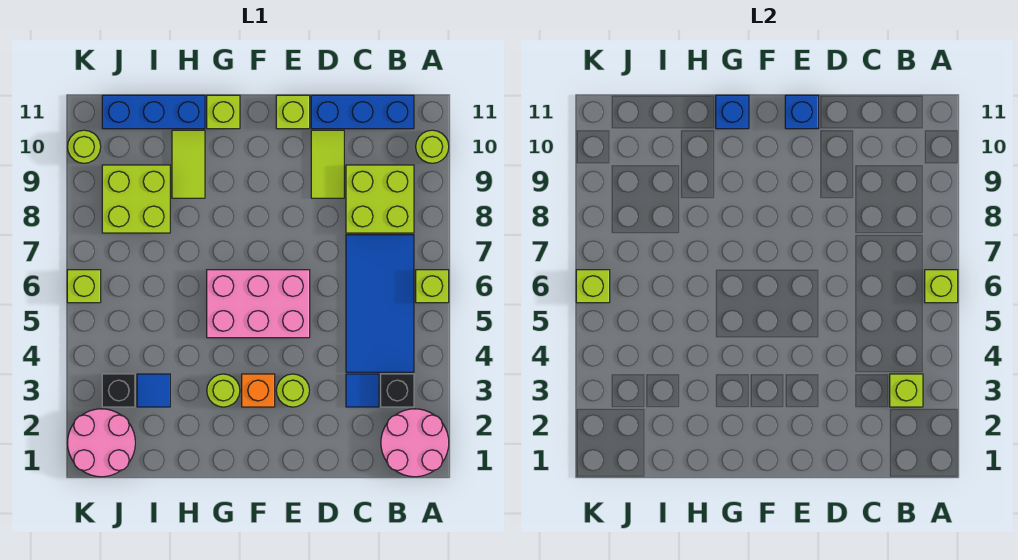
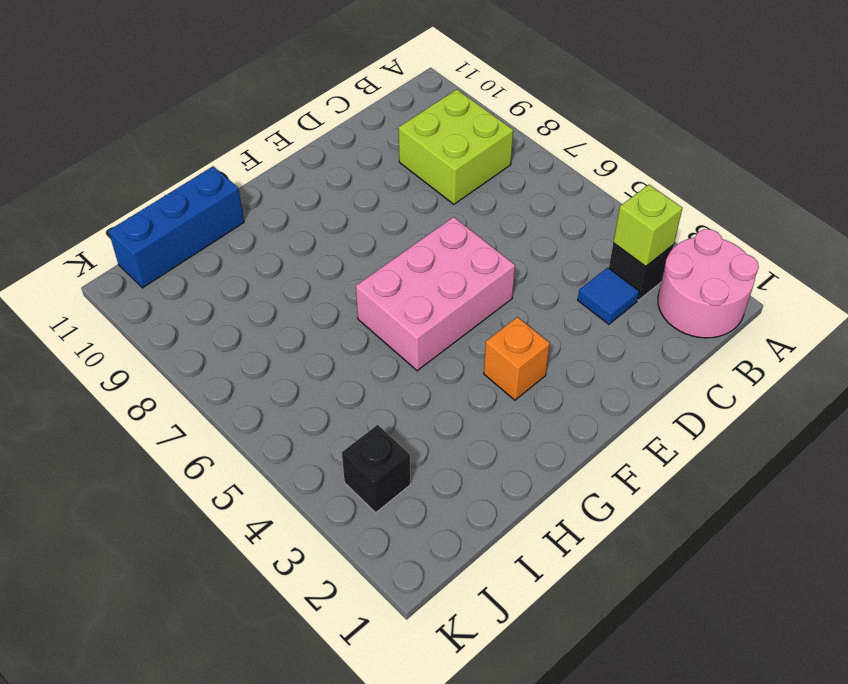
none -> lime brick A6 level 1
none -> lime round brick A10 level 1
none -> blue tile B4:C7 level 1

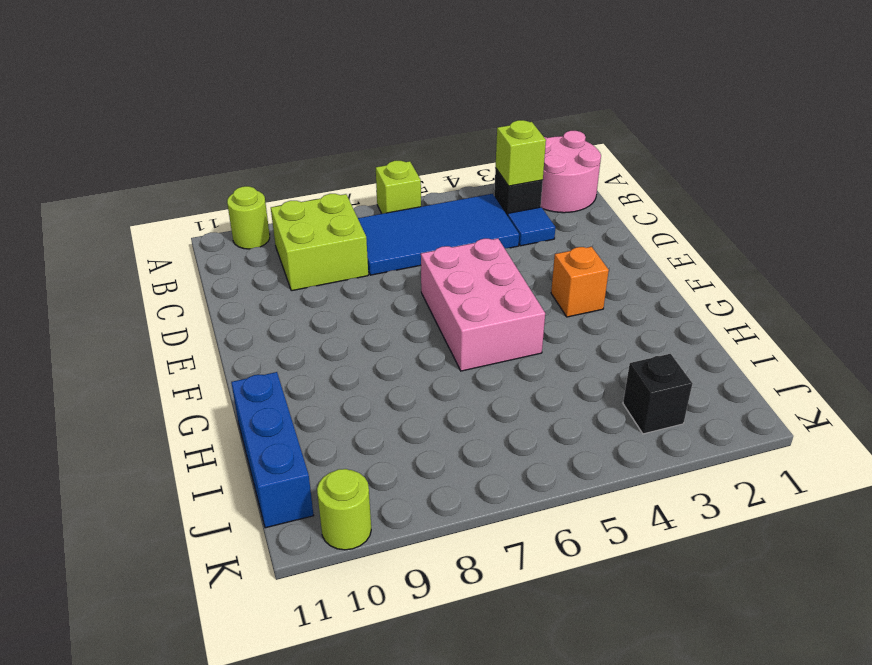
none -> blue brick B11:D11 level 1
none -> lime tile D9:D10 level 1
none -> lime round brick E3 level 1

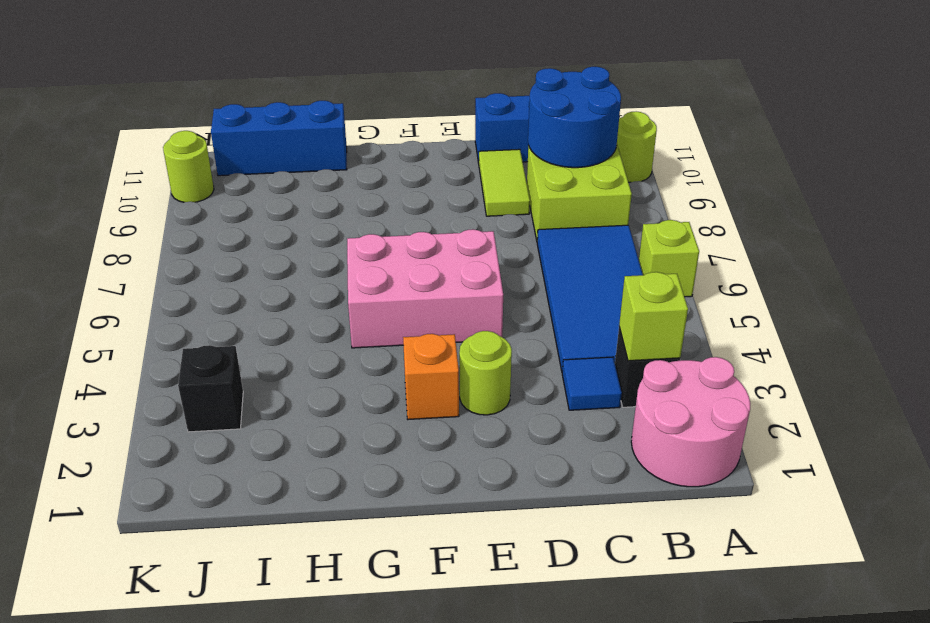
blue round brick B9:C10 level 2 -> none
none -> lime brick E11 level 1
none -> lime round brick G3 level 1
none -> lime brick G11 level 1

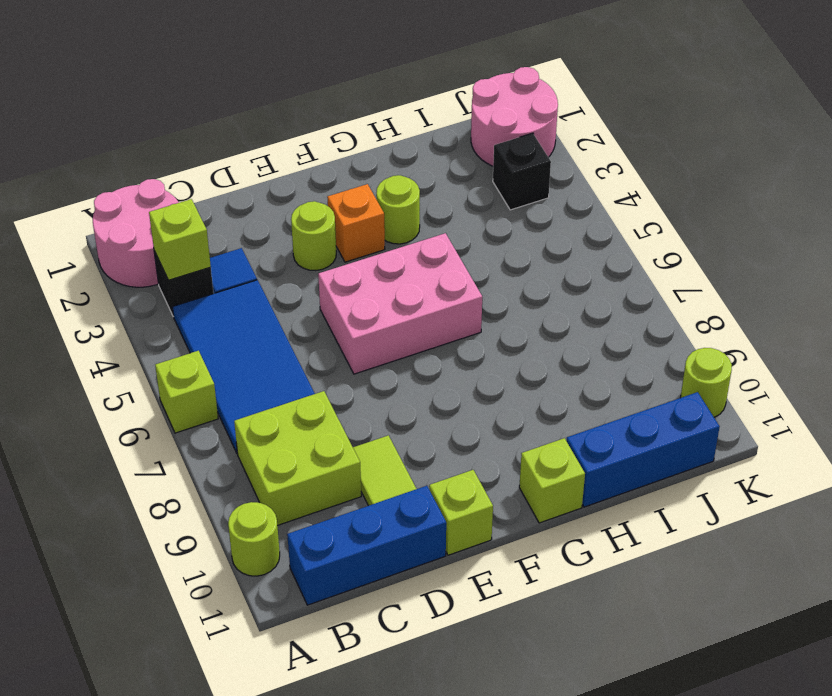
none -> lime tile H9:H10 level 1
none -> blue tile I3 level 1
none -> lime brick I8:J9 level 1

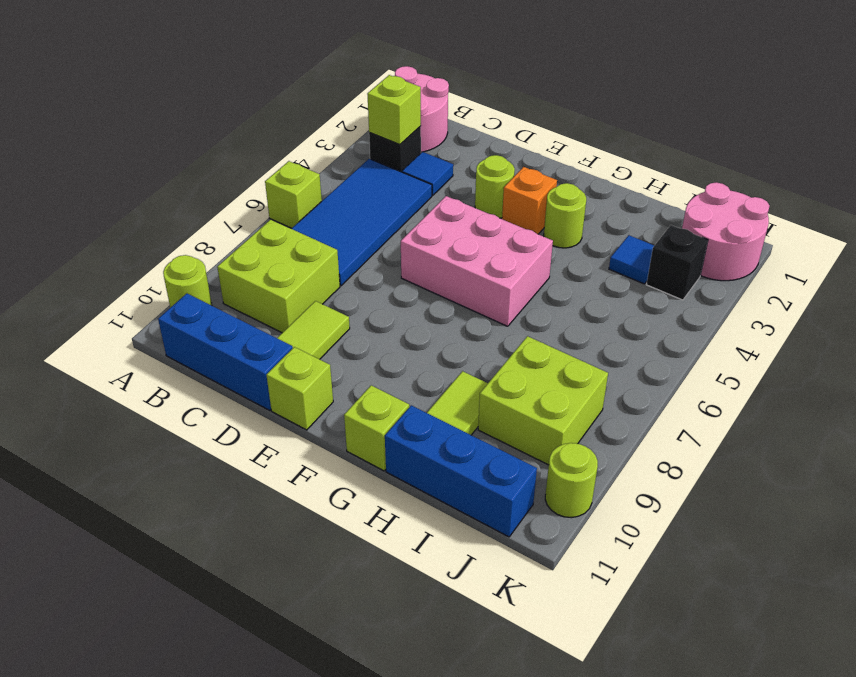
none -> lime brick K6 level 1
none -> lime brick A6 level 2
none -> blue brick E11 level 2

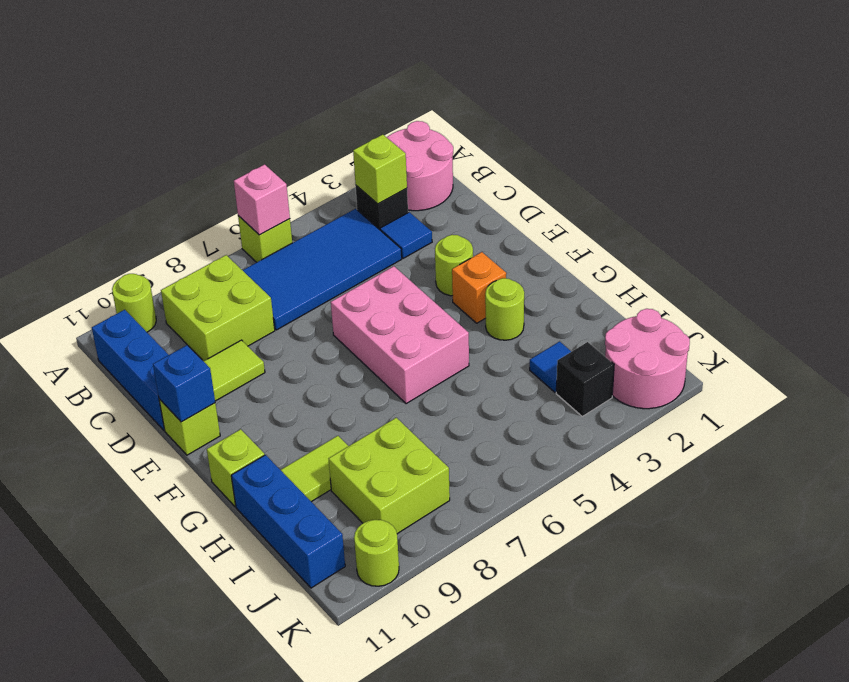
pink brick A6 level 2 -> lime brick A6 level 2
none -> lime brick K6 level 1
none -> blue brick G11 level 2
none -> lime brick K6 level 2

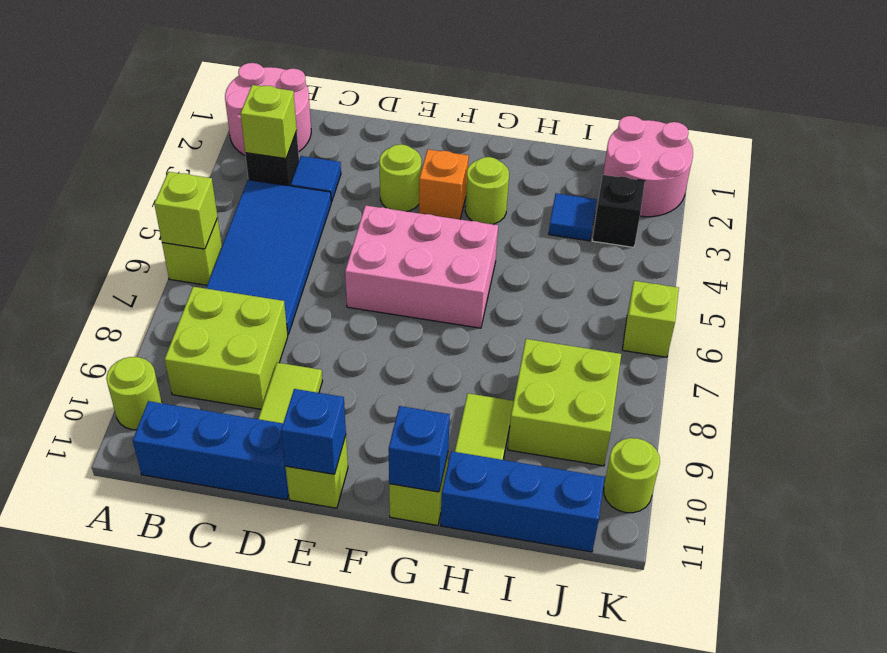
none -> lime brick K6 level 2

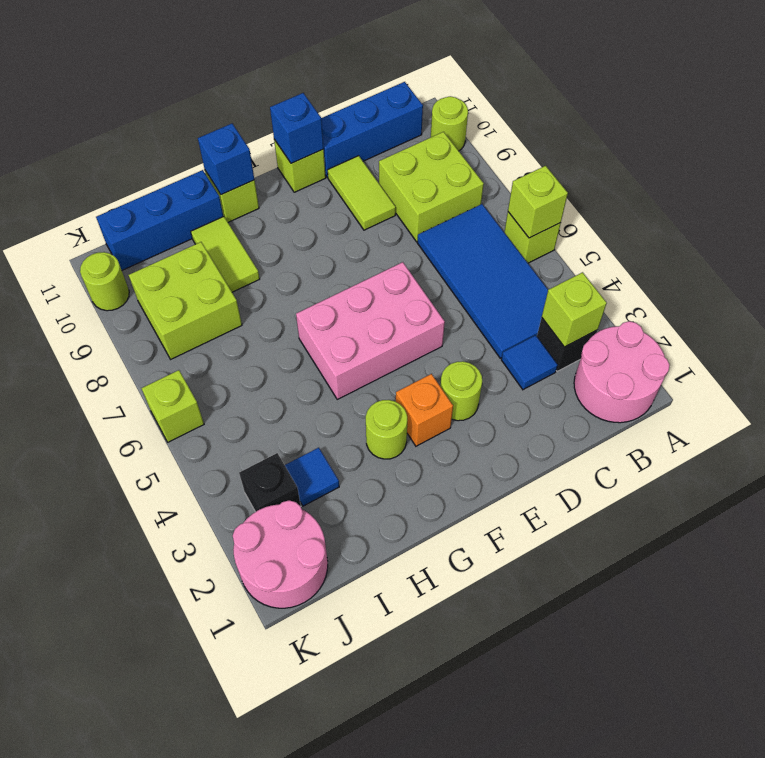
none -> lime brick K6 level 2

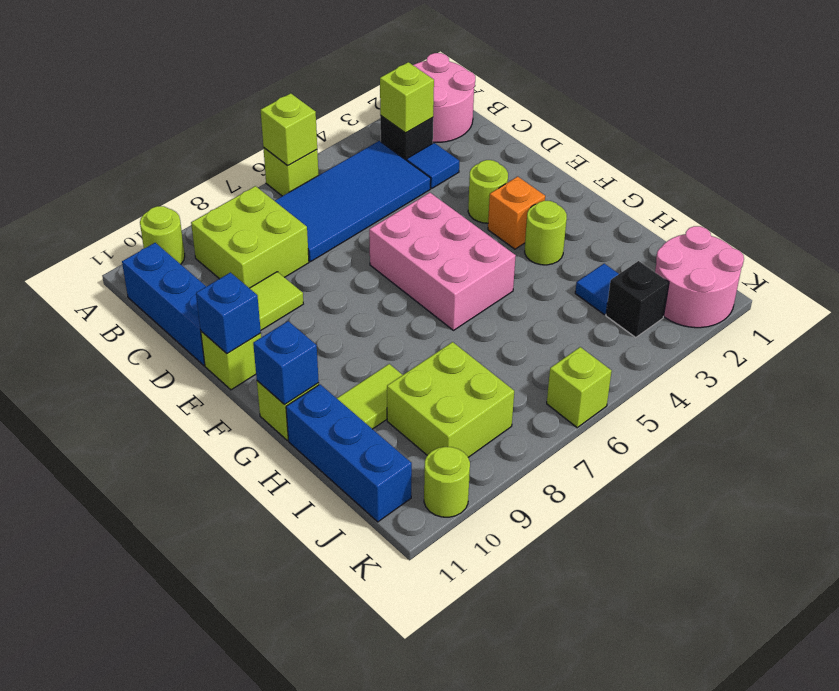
none -> lime brick K6 level 2

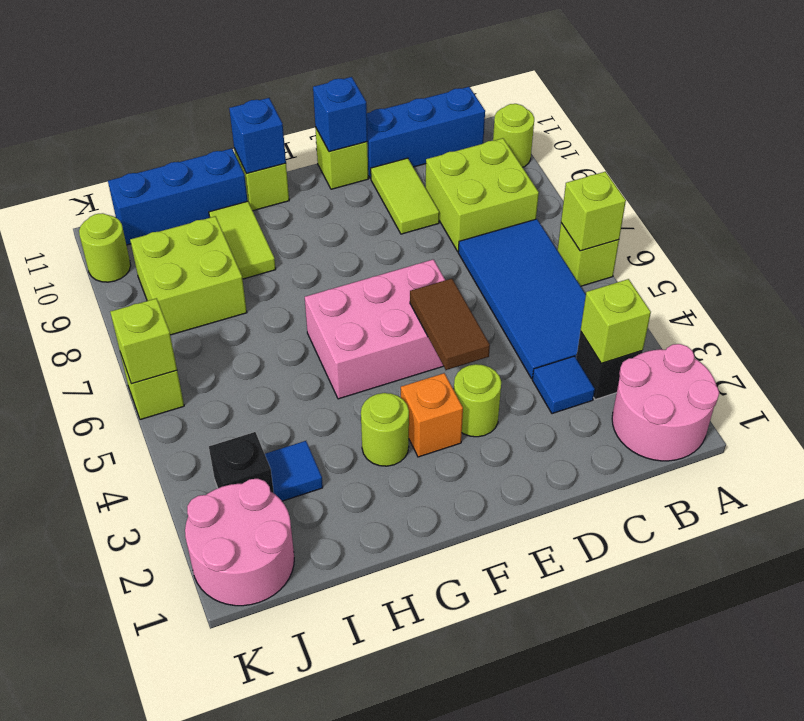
brown tile E4:E5 level 2 -> none

